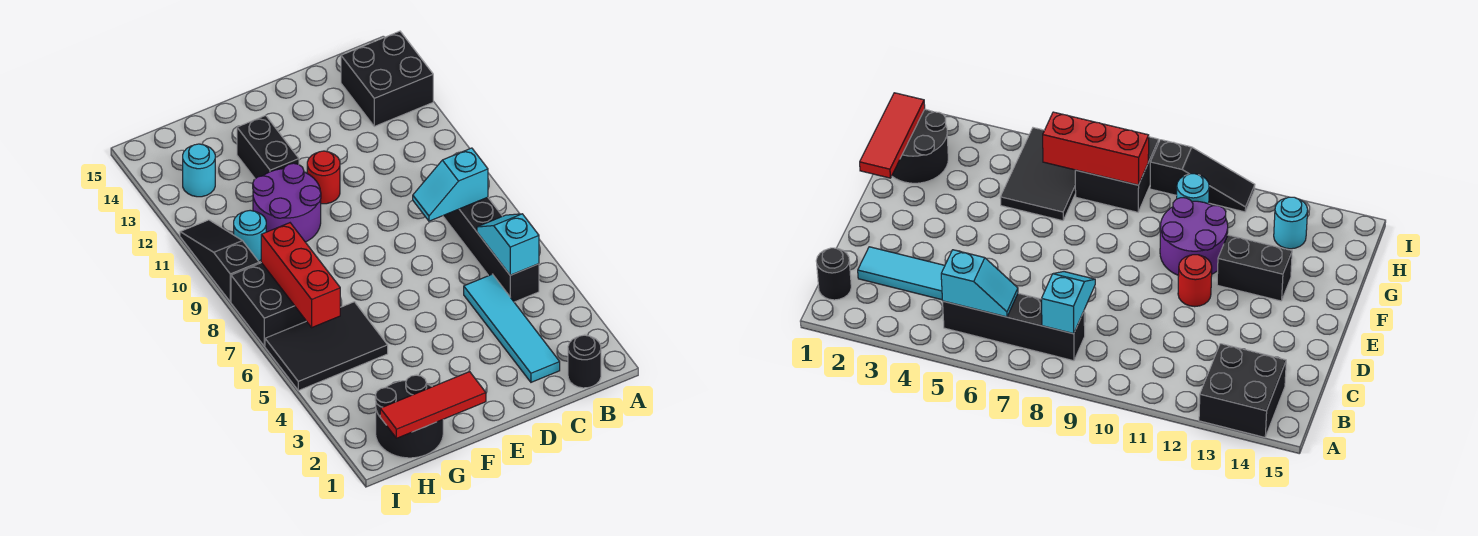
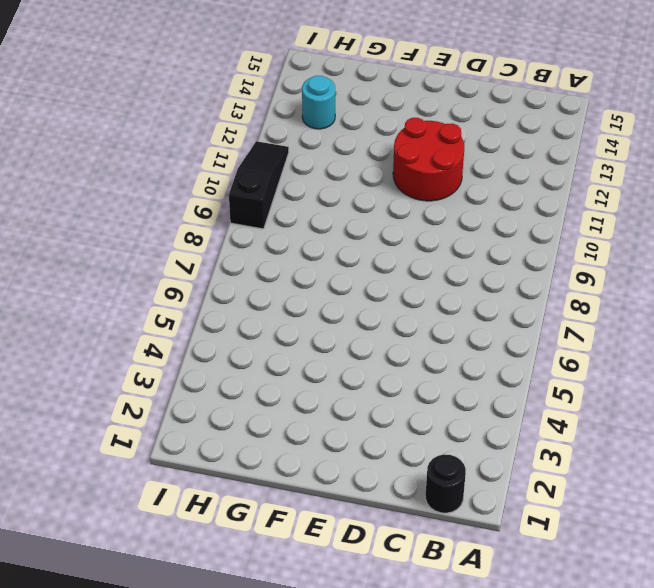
red round brick D11:E12 level 1 -> red round brick E11 level 1
none -> black brick A13:B14 level 1
none -> black brick B5:B8 level 1
none -> cyan tile C2:C5 level 1

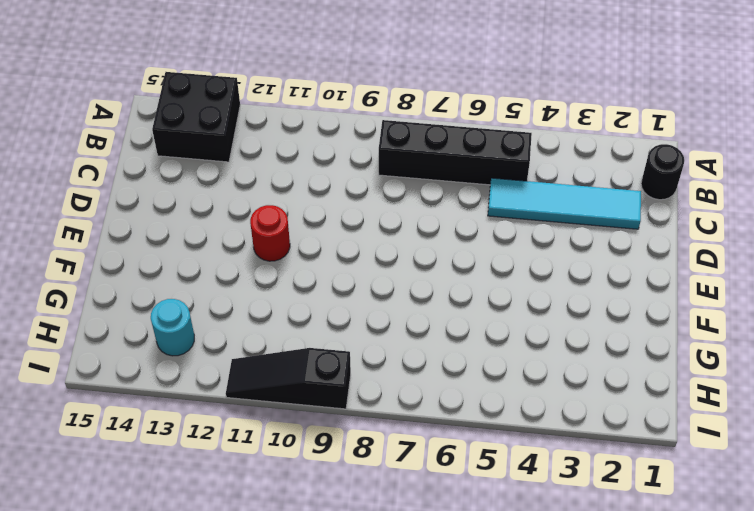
none -> purple round brick F10:G11 level 1
none -> black brick F12:F13 level 1
none -> black round brick G1:H2 level 1

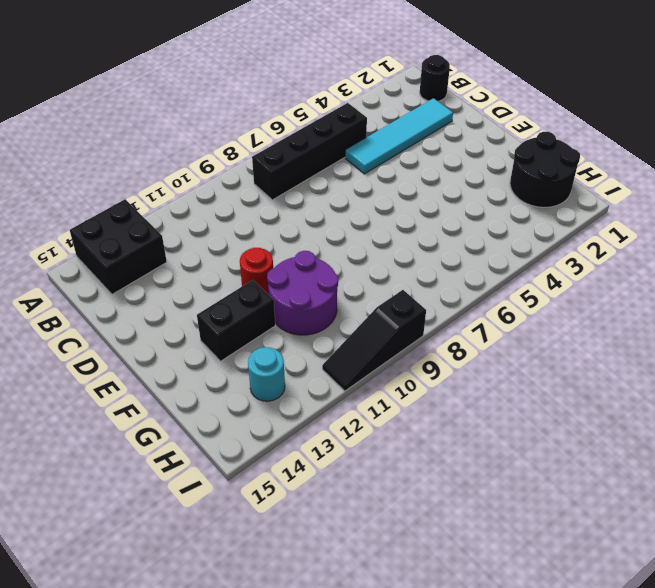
none -> black tile G5:I6 level 1
none -> black brick H7:I8 level 1
none -> cyan round brick H10 level 1

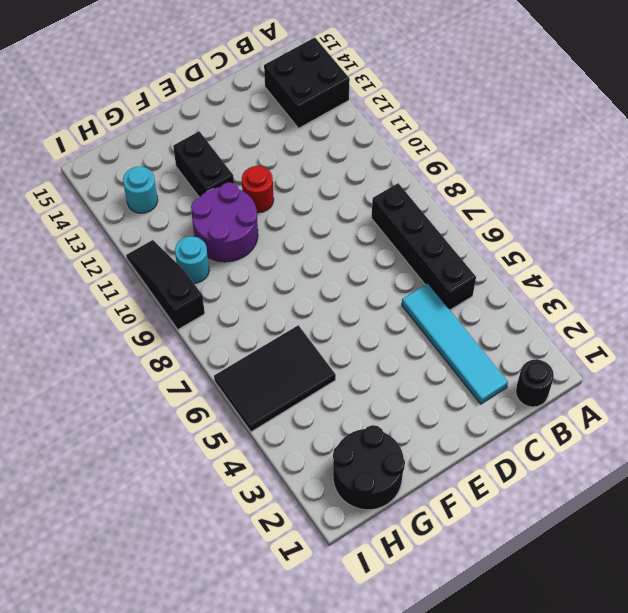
none -> black brick H7:I8 level 1
none -> cyan slope B5:B6 level 2 top 5
none -> cyan slope B8:C8 level 2 top B

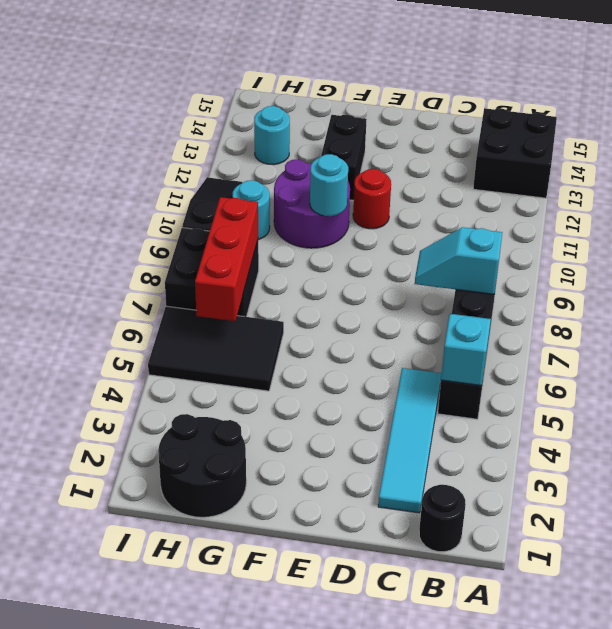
cyan round brick F10 level 2 -> none
none -> red tile F1:H1 level 2

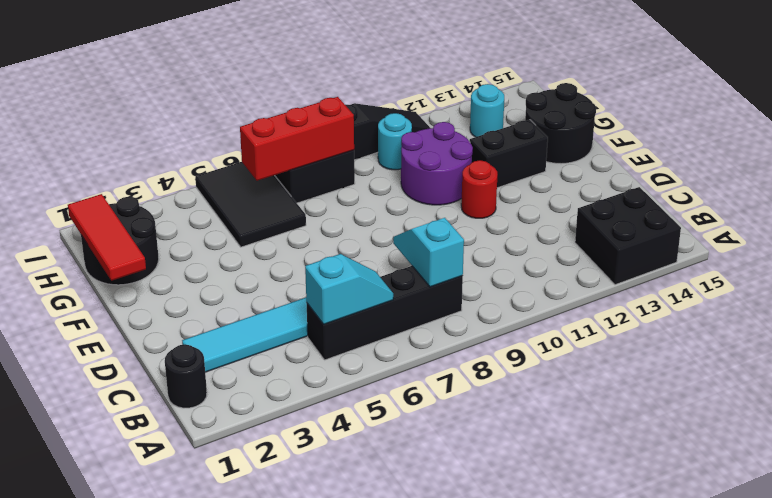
black round brick F14:G15 level 1 -> none

